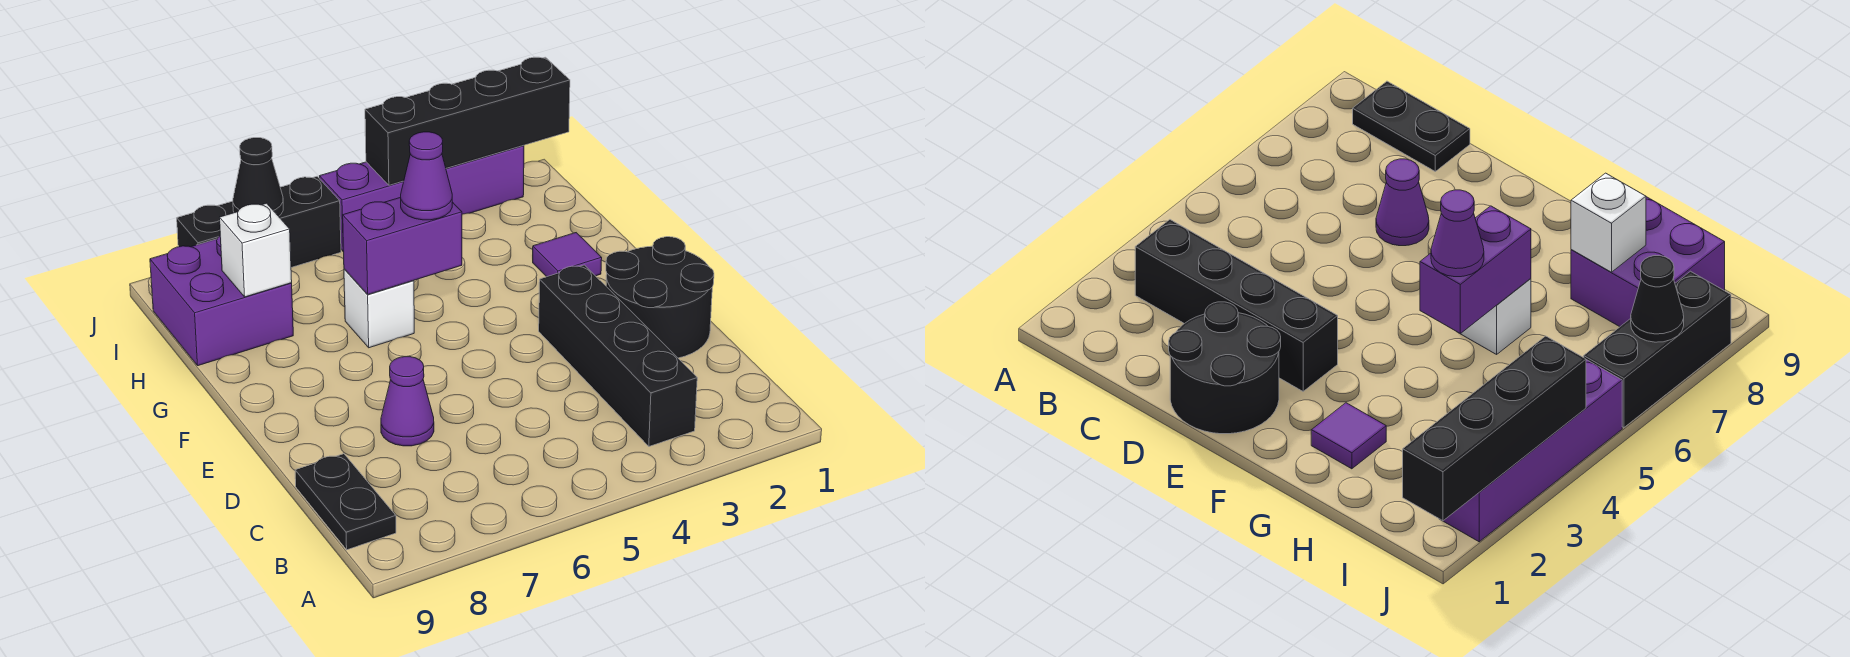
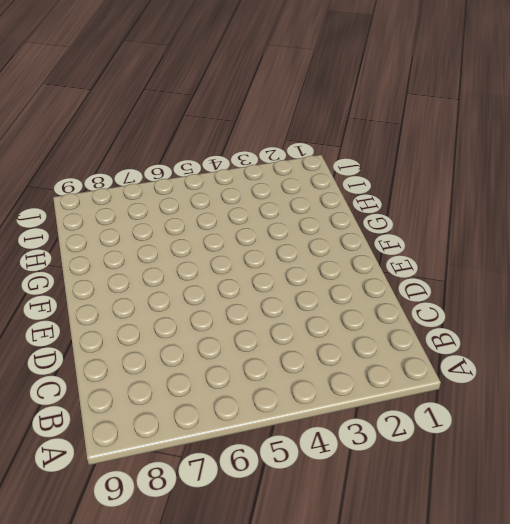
none -> black brick B3:E3 level 1
none -> black plate B9:C9 level 1
none -> black round brick D1:E2 level 1

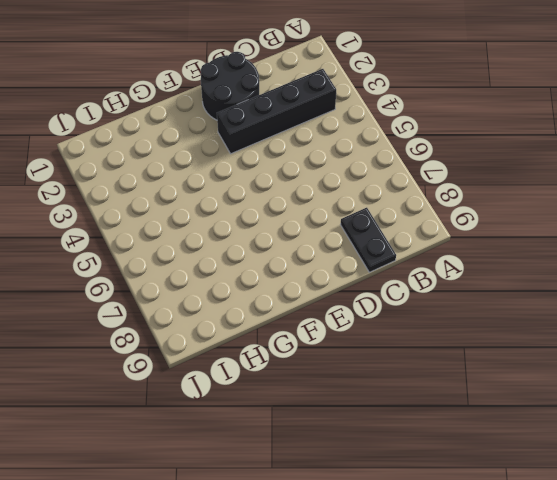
black plate C8:C9 level 1 -> black plate B9:C9 level 1
none -> purple cone D7 level 1
none -> purple tile G2 level 1
none -> white brick G6 level 1

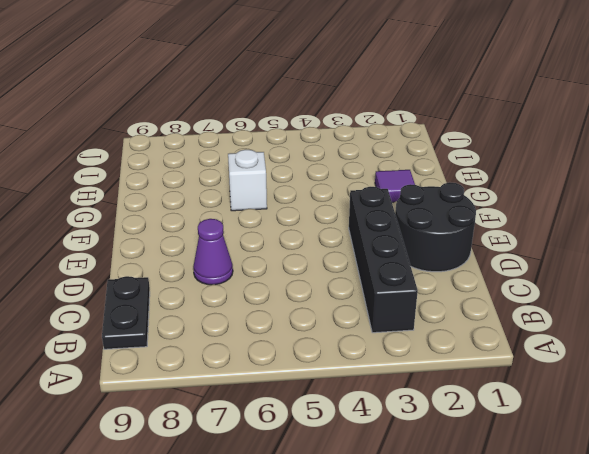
none -> purple brick H8:I9 level 1
none -> purple brick J2:J5 level 1
none -> black brick J6:J8 level 1

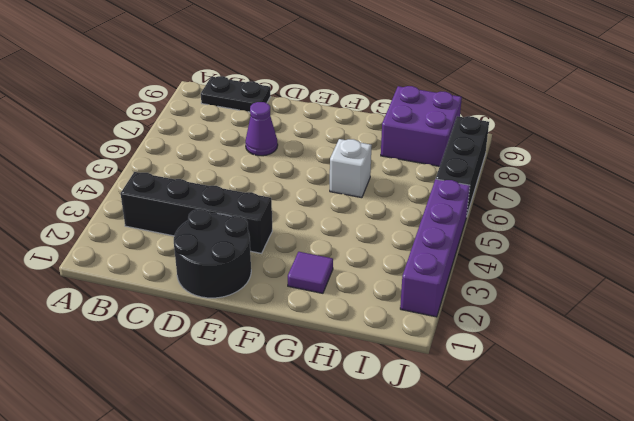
none -> purple brick G5:G6 level 2
none -> white brick H8 level 2
none -> black brick J1:J4 level 2

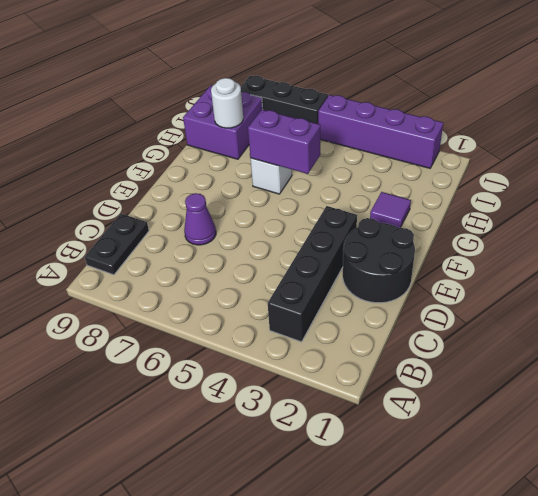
white round brick H8 level 2 -> white brick H8 level 2
none -> black brick J1:J4 level 2
none -> black cone J7 level 2
none -> purple cone G5 level 3

